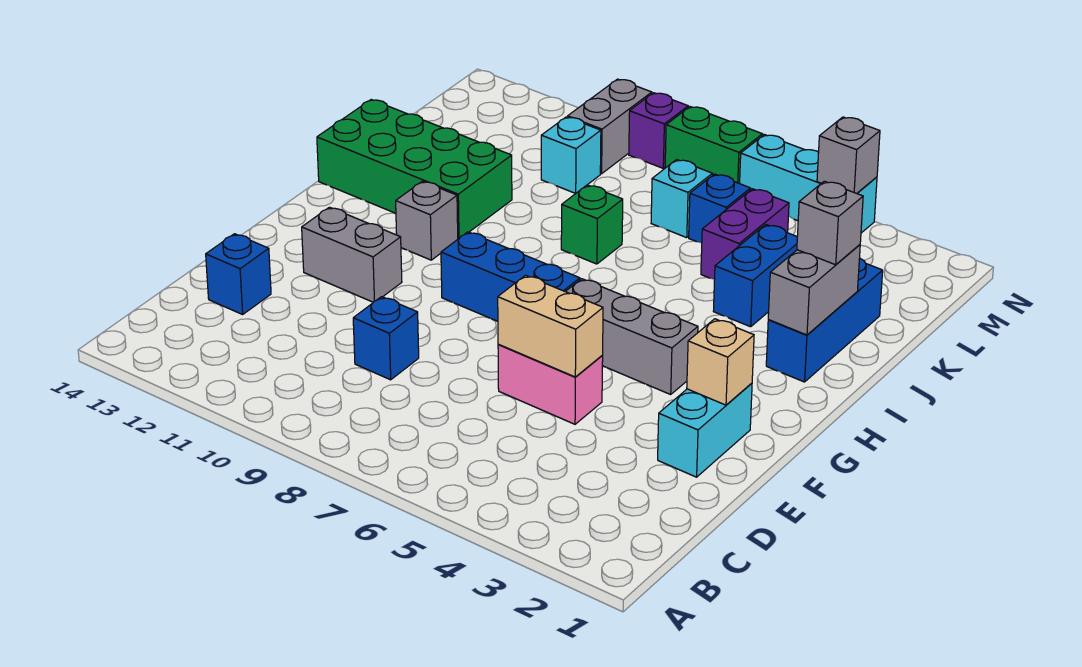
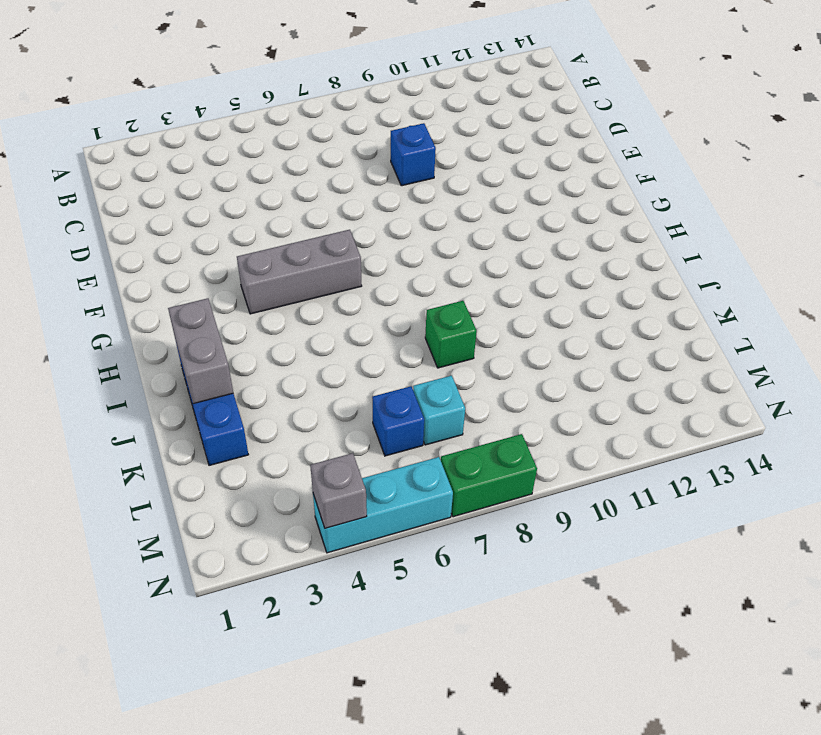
none -> blue brick D13 level 1
none -> cyan brick E2:F2 level 1
none -> pink brick E5:E6 level 1

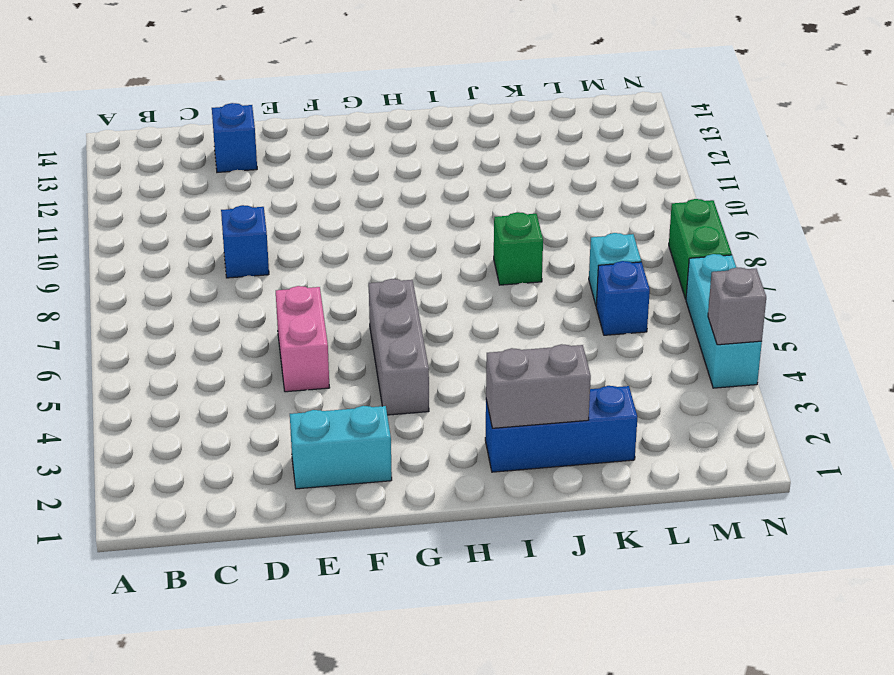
none -> grey brick F11:F12 level 1
none -> blue brick G7:G9 level 1
none -> grey brick H11 level 1

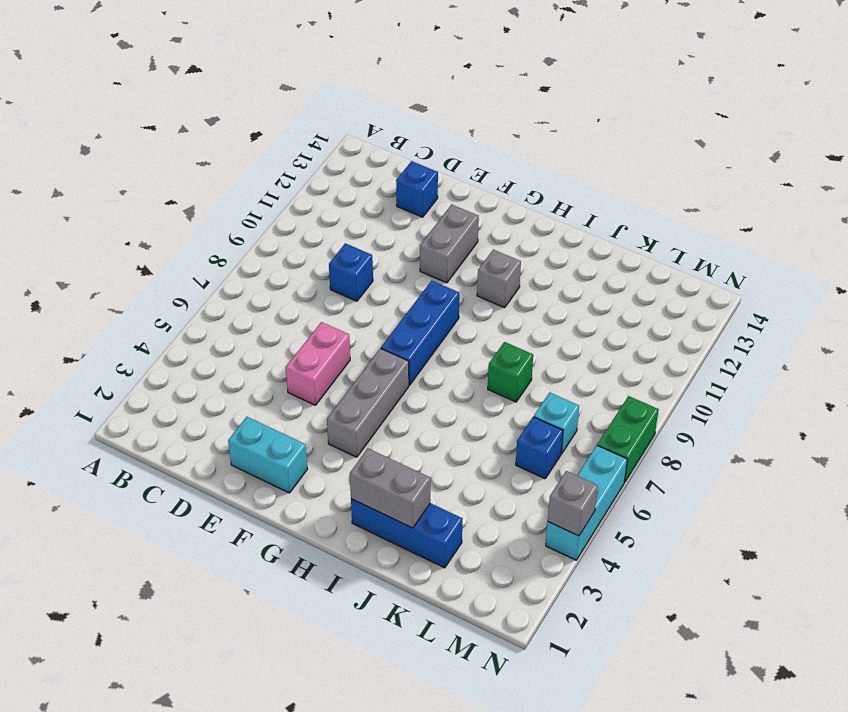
none -> green brick I11:J14 level 1
none -> blue brick J4:K4 level 1
none -> purple brick K5:L5 level 1

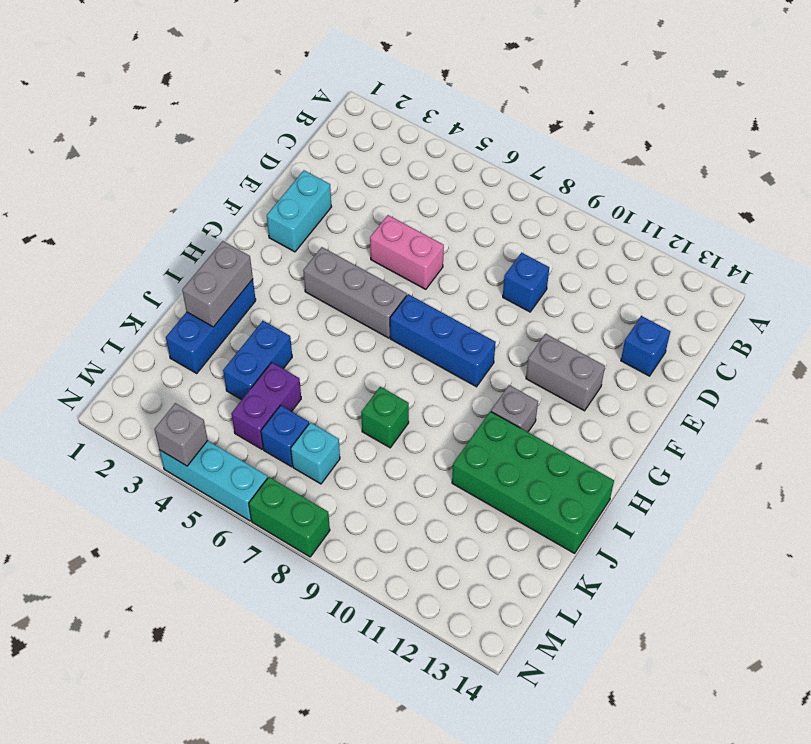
none -> cyan brick L10 level 1
none -> grey brick M10:N10 level 1
none -> purple brick N9 level 1

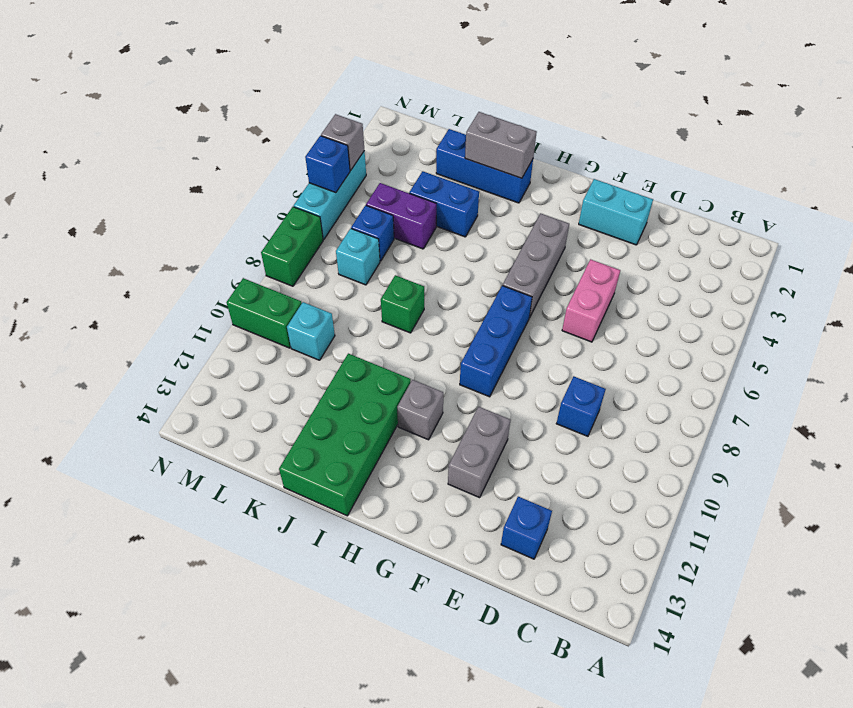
green brick M10:N10 level 1 -> grey brick M10:N10 level 1
blue brick N5 level 2 -> none
none -> purple brick N9 level 1
none -> tan brick E5:E6 level 2
none -> tan brick F2 level 2

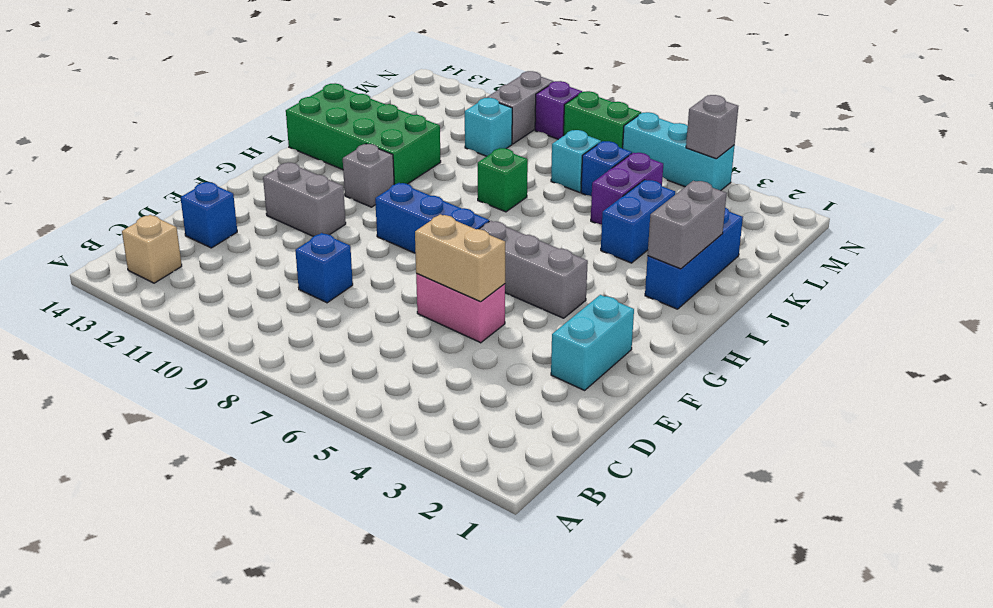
tan brick B13 level 1 -> tan brick F2 level 2
none -> grey brick J2 level 3

